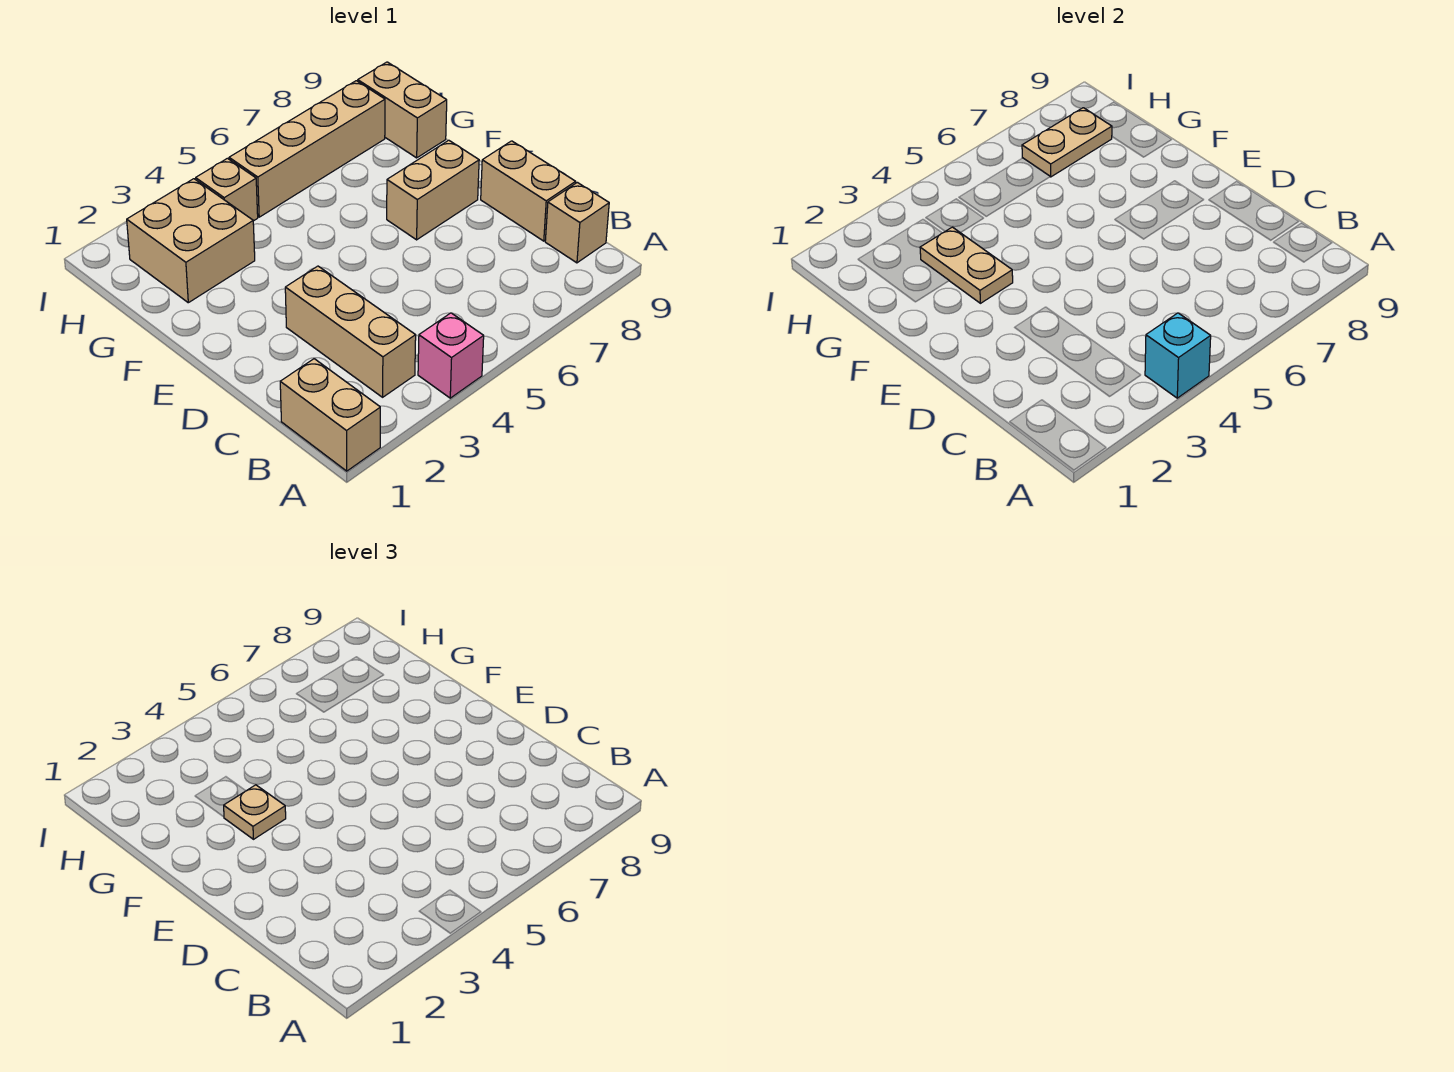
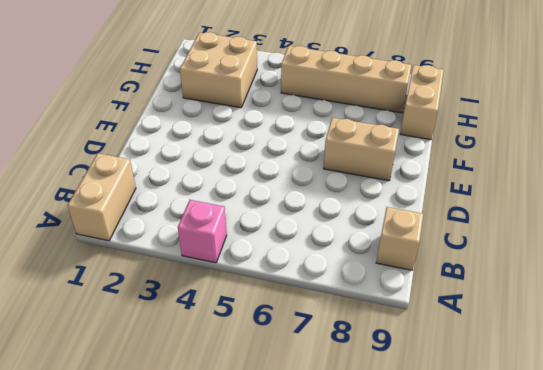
none -> tan brick B3:D3 level 1
none -> tan brick C9:D9 level 1
none -> tan brick H4 level 1

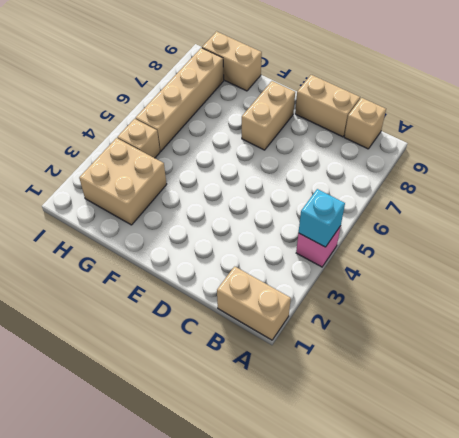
none -> tan brick B3:D3 level 1
none -> tan plate F3:G3 level 2
none -> tan plate H7:H8 level 2

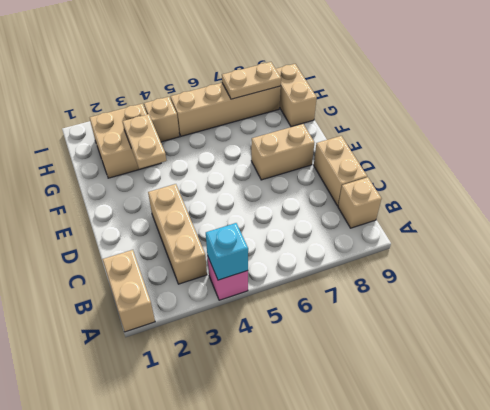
none -> tan plate F3 level 3

